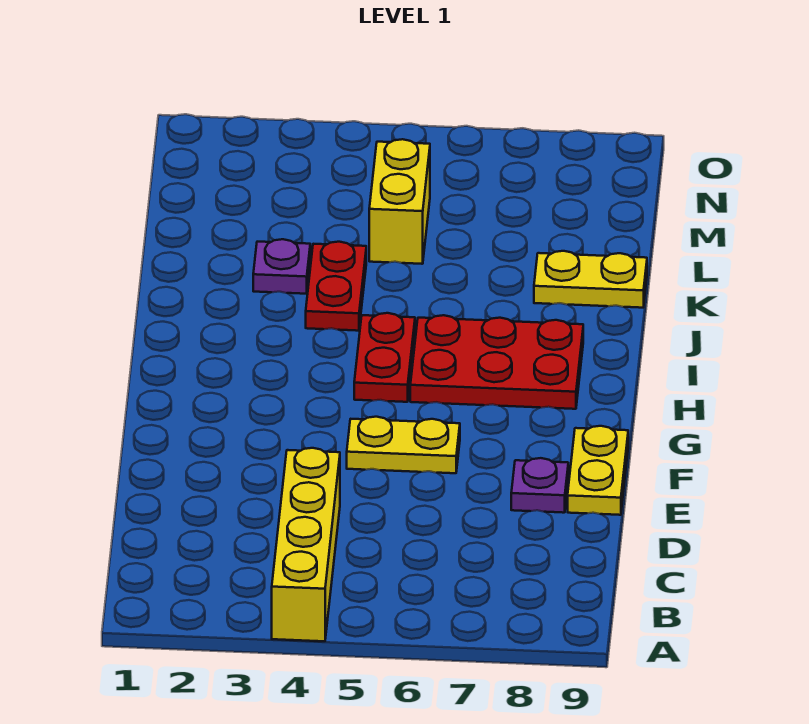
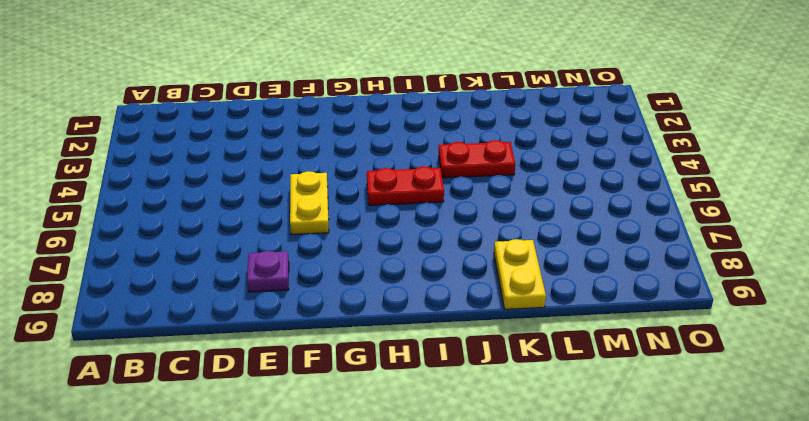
none -> yellow brick A4:D4 level 1
none -> yellow plate E9:F9 level 1

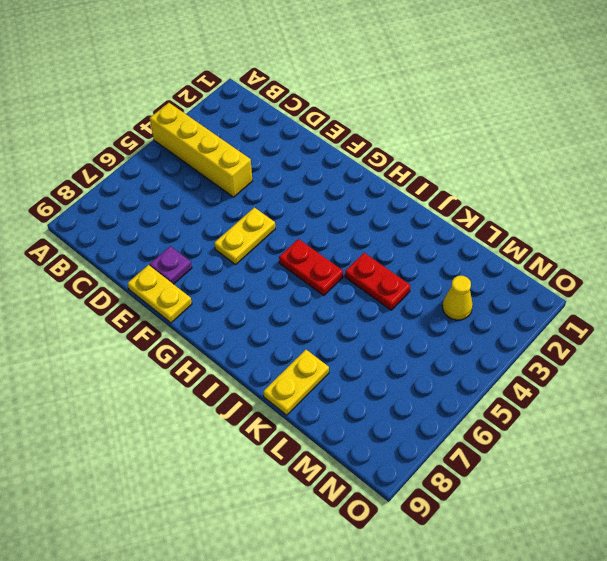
yellow cone M3 level 1 -> none
none -> red plate H6:I8 level 1
none -> purple plate K3 level 1

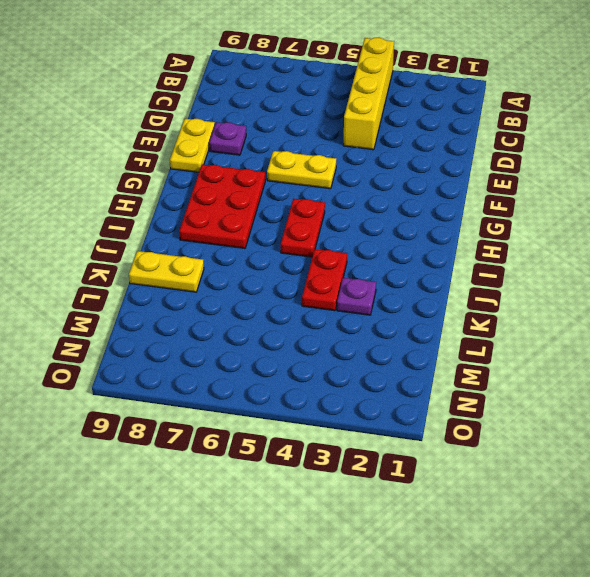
red plate G7:I8 level 1 -> red plate H6:I8 level 1
none -> yellow brick L5:M5 level 1

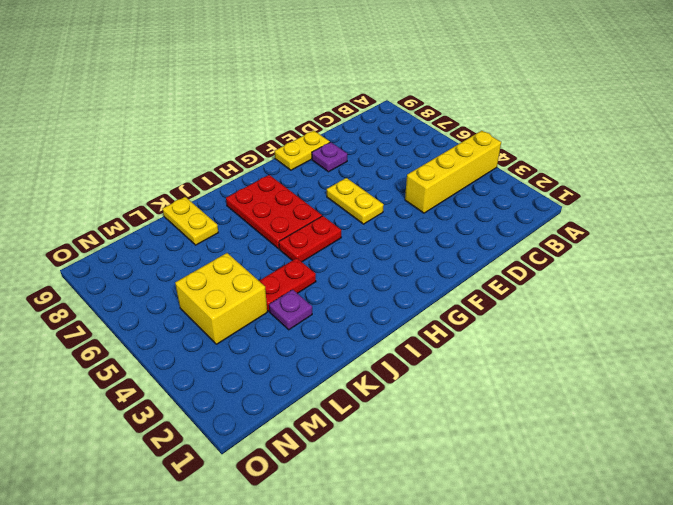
yellow brick L4:M5 level 1 -> yellow brick L5:M5 level 1

